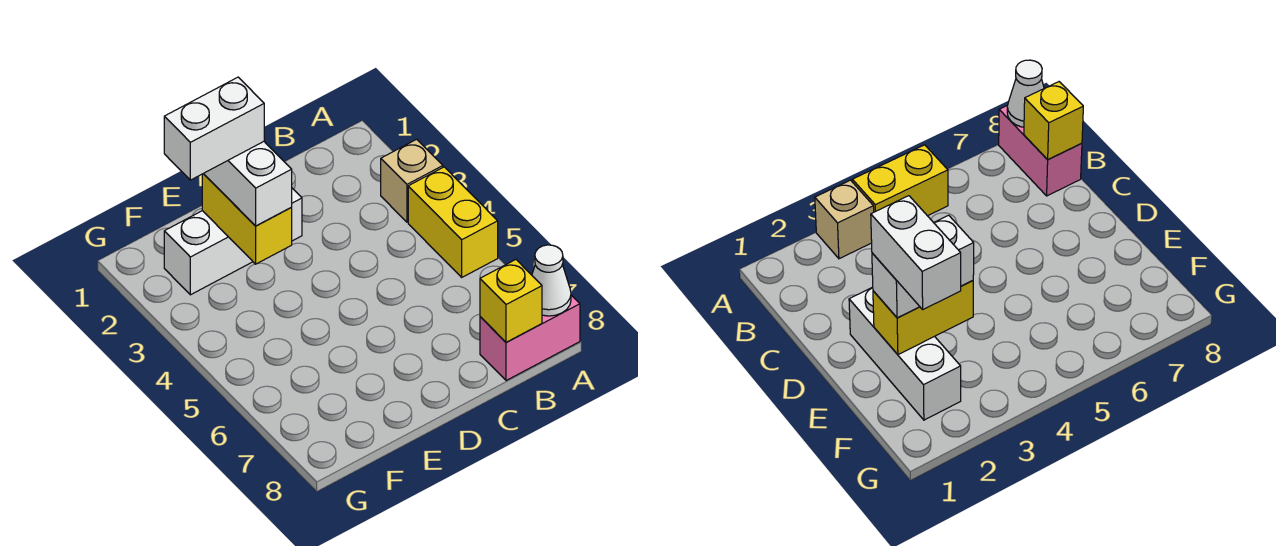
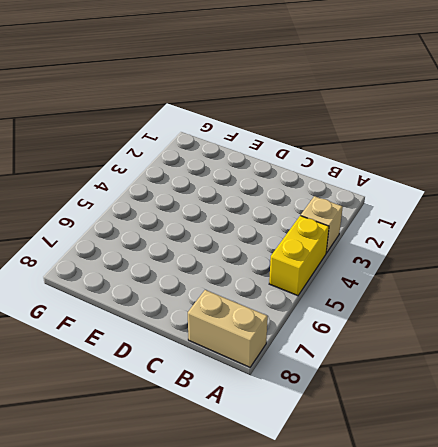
tan brick A8:B8 level 1 -> pink brick A8:B8 level 1
none -> white brick D2:F2 level 1
none -> white cone A8 level 2

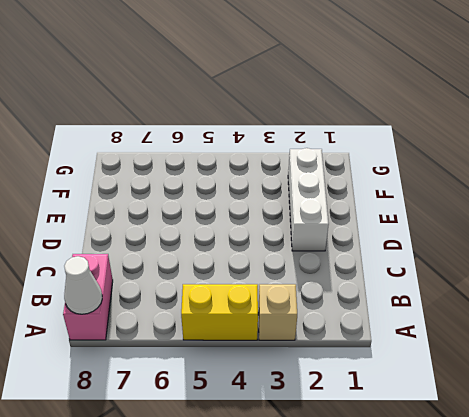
none -> yellow brick B8 level 2
none -> yellow brick E2:E3 level 2

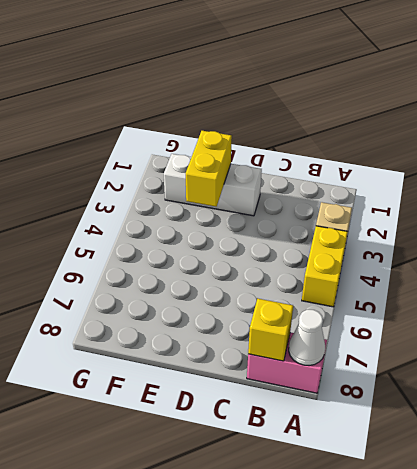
none -> white brick E2:E3 level 3
none -> white brick E2:F2 level 4

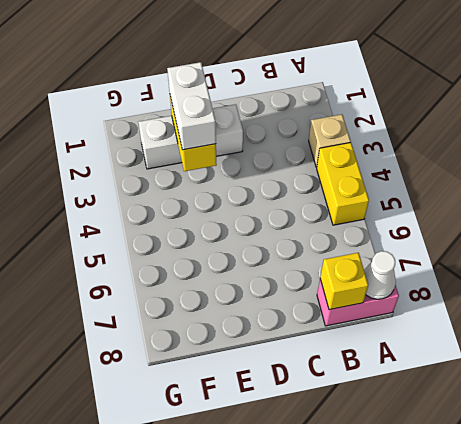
none -> white brick E2:F2 level 4

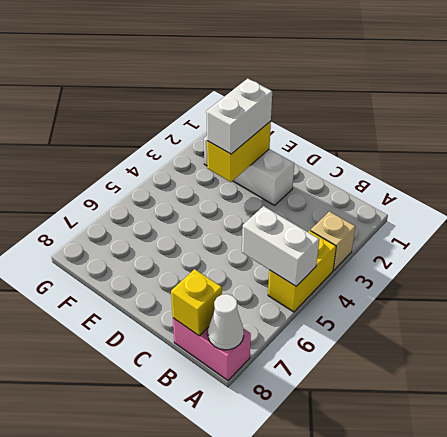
white brick A5:B5 level 2 -> white brick E2:F2 level 4

